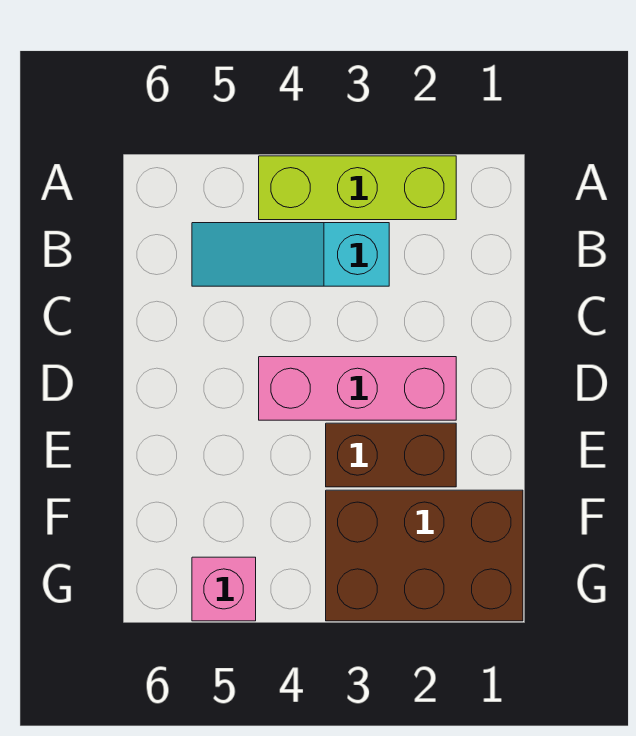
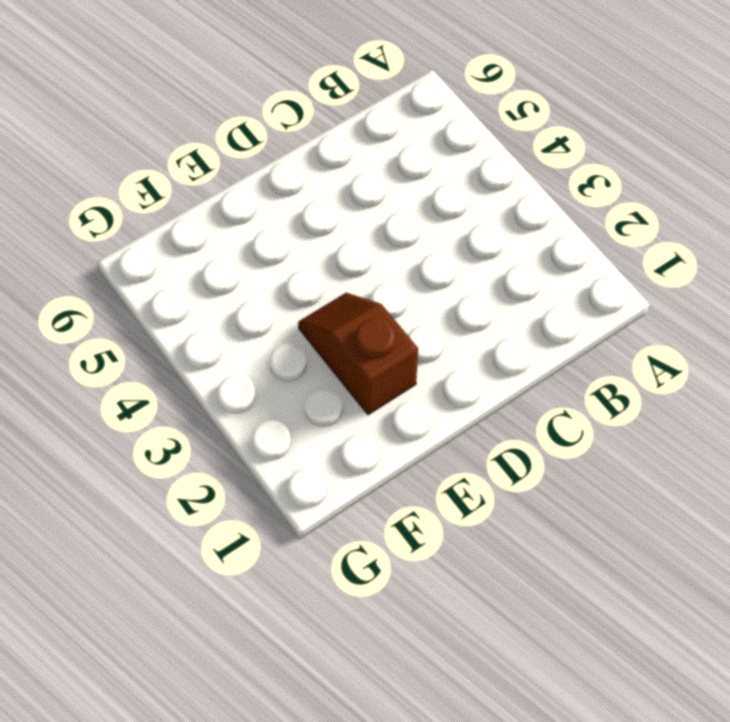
brown slope E2:E3 level 1 top 2 -> brown brick E2:E3 level 1
none -> lime brick A2:A4 level 1
none -> cyan slope B3:B5 level 1 top 3

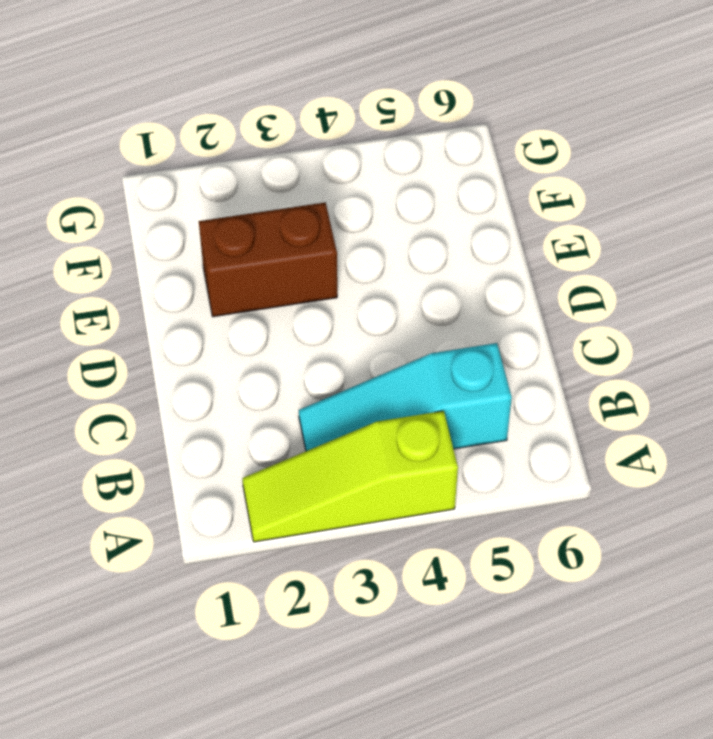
lime slope A2:A4 level 1 top 4 -> lime brick A2:A4 level 1
cyan slope B3:B5 level 1 top 5 -> cyan slope B3:B5 level 1 top 3
none -> pink brick D2:D4 level 1
none -> brown brick F1:G3 level 1

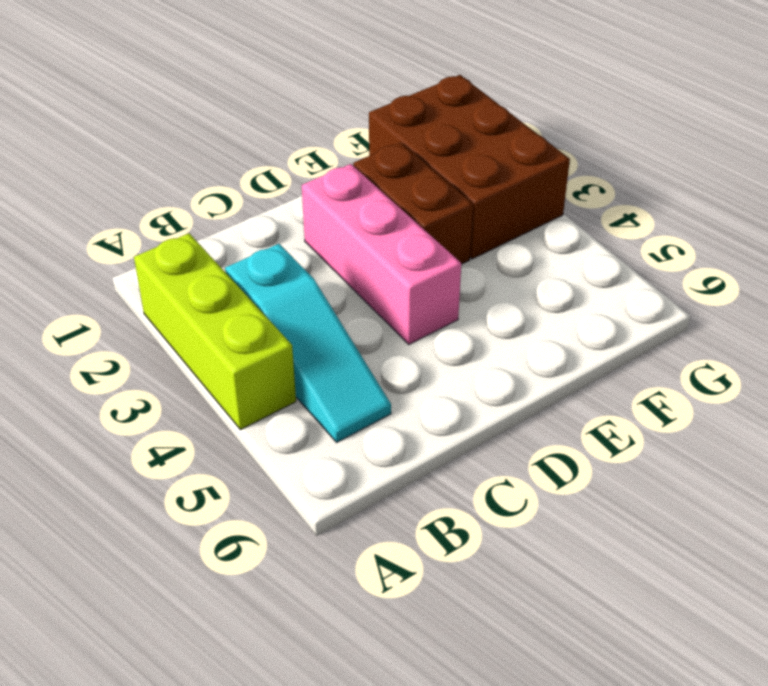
none -> pink brick G5 level 1

